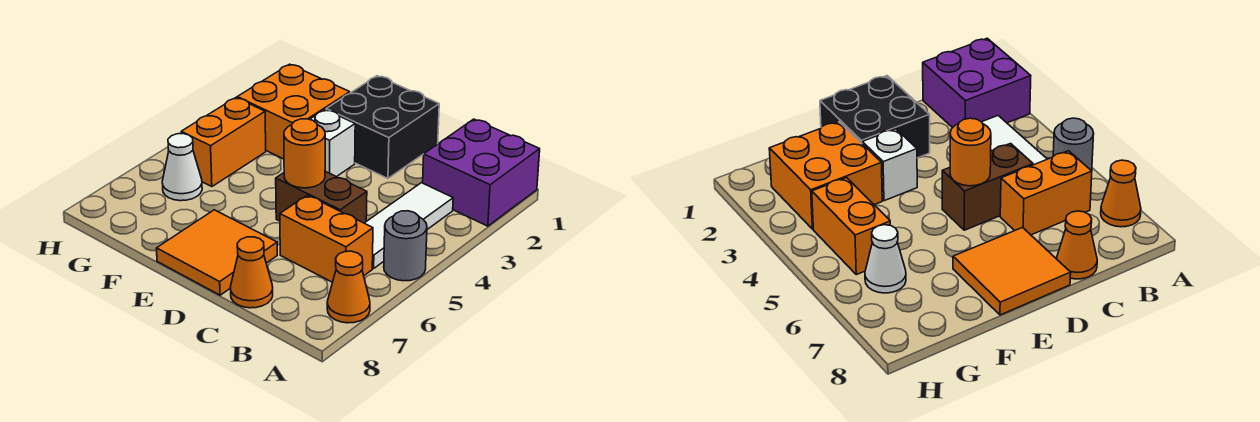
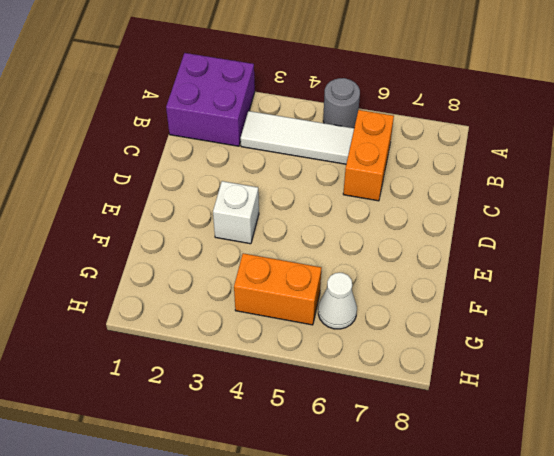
none -> orange cone A7 level 1
none -> brown brick C5:D5 level 1
none -> orange cone C8 level 1

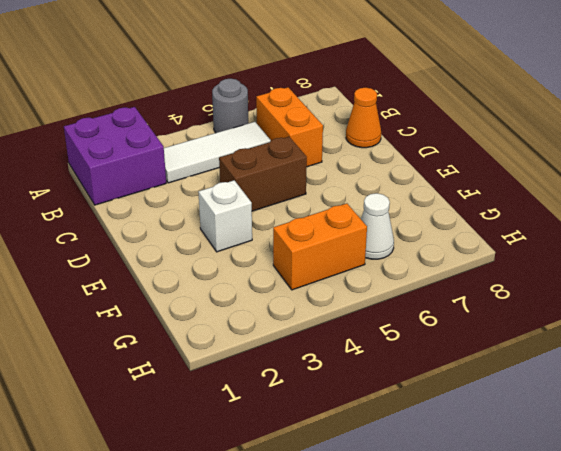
brown brick D4:D5 level 1 -> brown brick C5:D5 level 1
none -> orange cone A7 level 1
none -> black brick D1:E2 level 1
none -> orange tile D7:E8 level 1

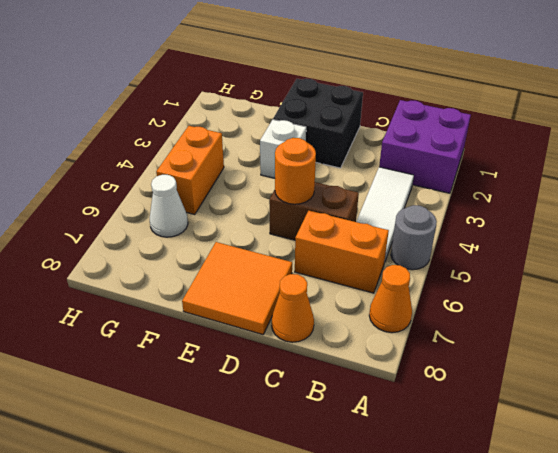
none -> orange brick F2:G3 level 1

